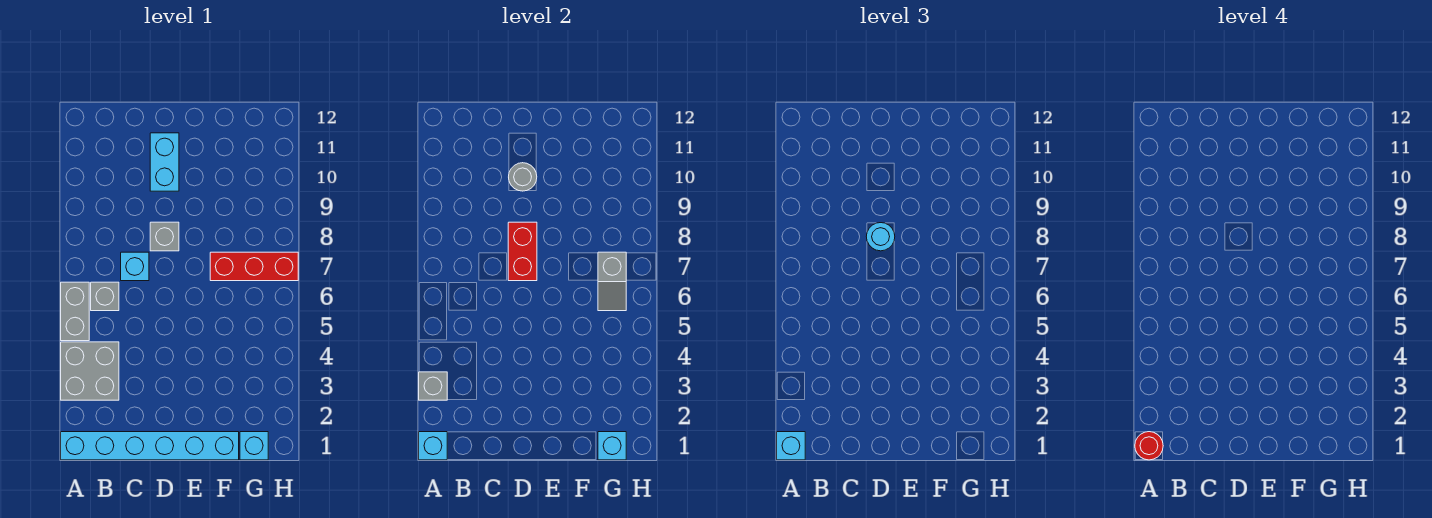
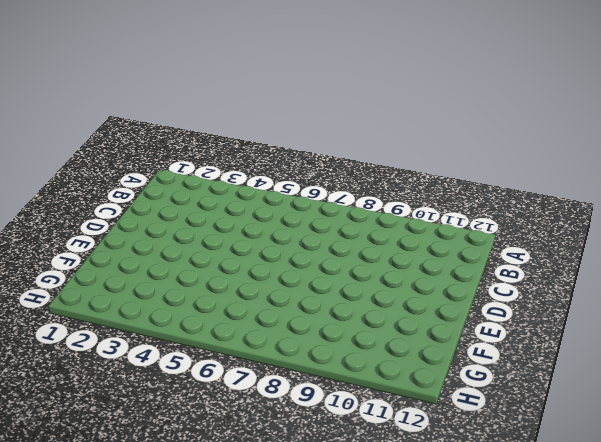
none -> cyan brick A1:F1 level 1
none -> grey brick A3:B4 level 1
none -> grey brick A5:A6 level 1

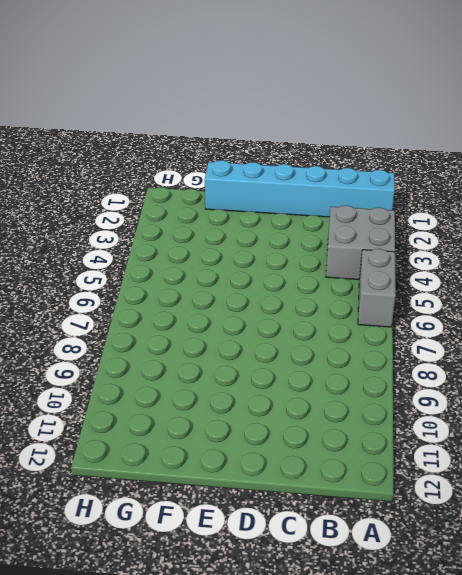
none -> grey brick B6 level 1
none -> cyan brick C7 level 1
none -> grey brick D8 level 1

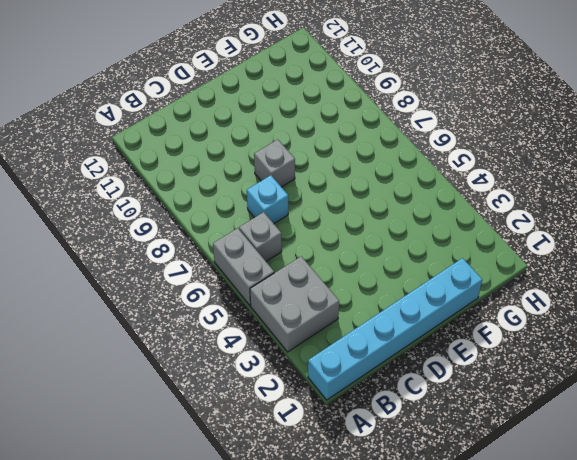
none -> cyan brick D10:D11 level 1
none -> red brick F7:H7 level 1
none -> cyan brick G1 level 1

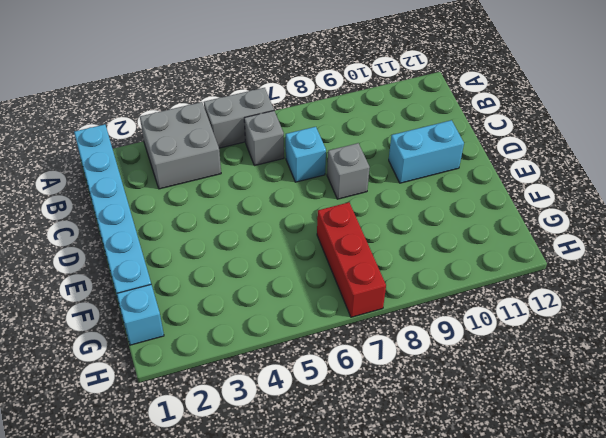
none -> cyan brick A1 level 2
none -> grey brick A3 level 2
none -> red brick D7:D8 level 2

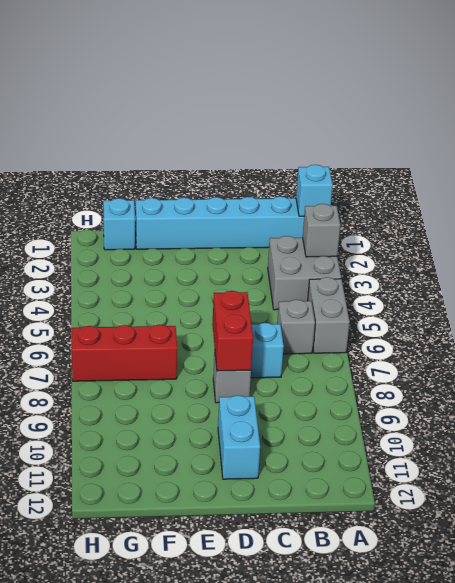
none -> grey round brick D10 level 2
none -> cyan brick G1 level 2
none -> grey slope G6:G7 level 2 top 7

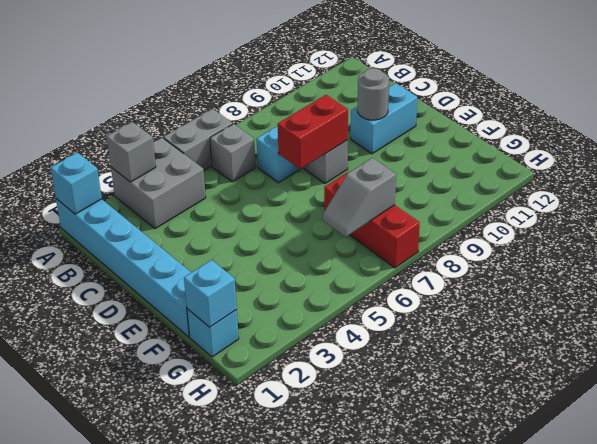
none -> cyan brick A1 level 3
none -> cyan round brick D8 level 3
none -> red round brick A1 level 4

